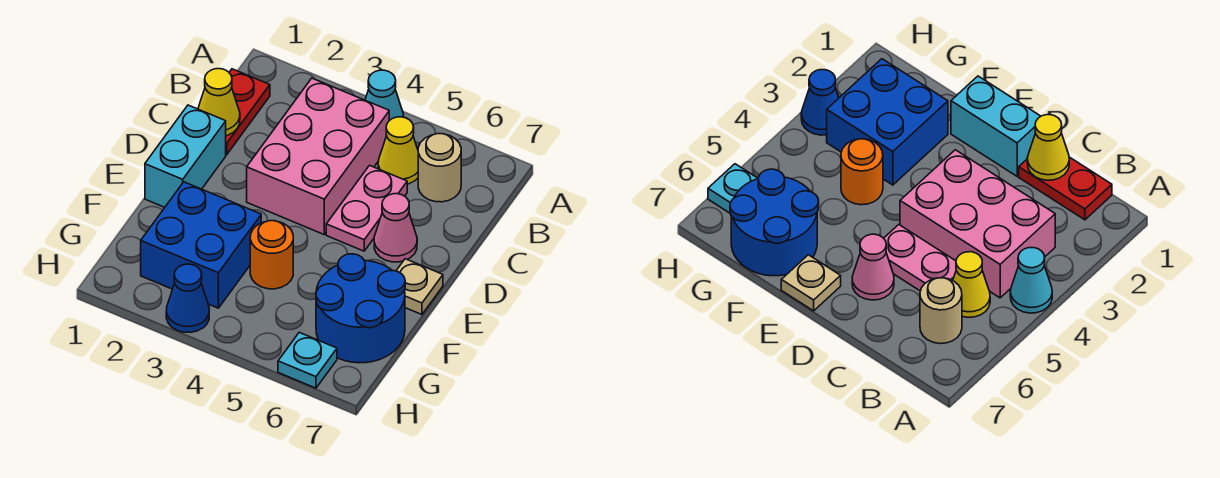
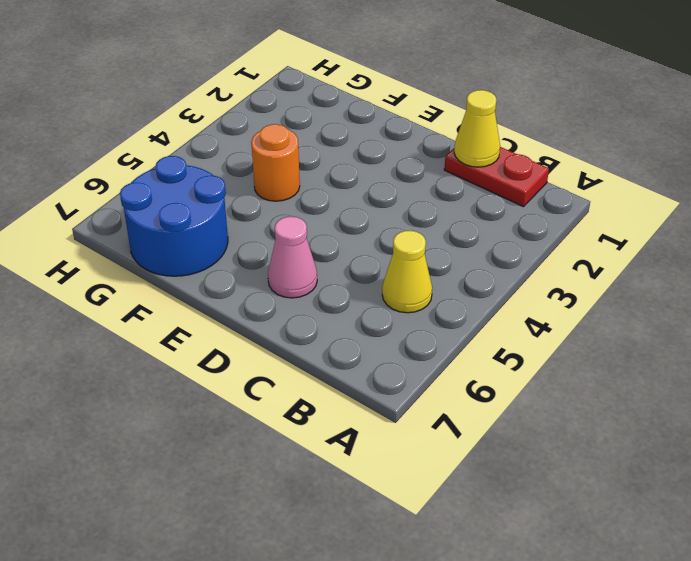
none -> cyan cone A4 level 1
none -> pink brick B3:D4 level 1
none -> tan round brick B6 level 1

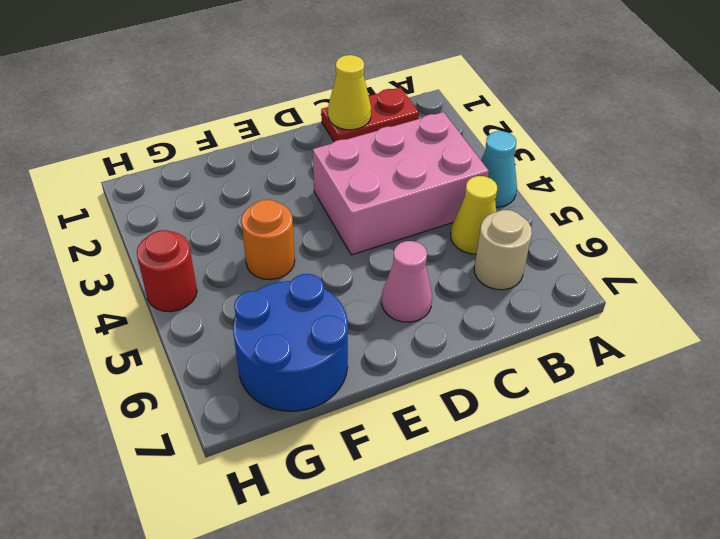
red round brick H4 level 1 -> none
none -> pink plate C5:D5 level 1
none -> cyan brick D1:E1 level 1
none -> tan plate E7 level 1

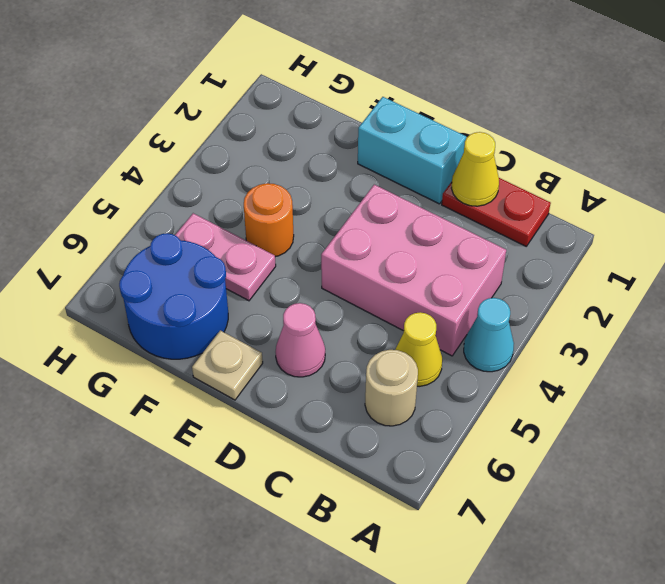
pink plate F5:G5 level 1 -> pink plate C5:D5 level 1
none -> blue brick F2:G3 level 1
none -> blue cone H3 level 1
none -> cyan plate H6 level 1

